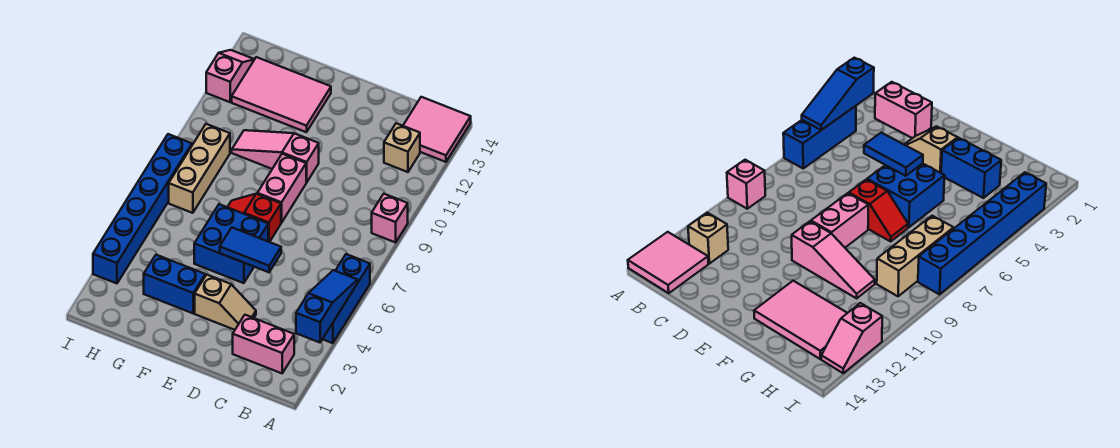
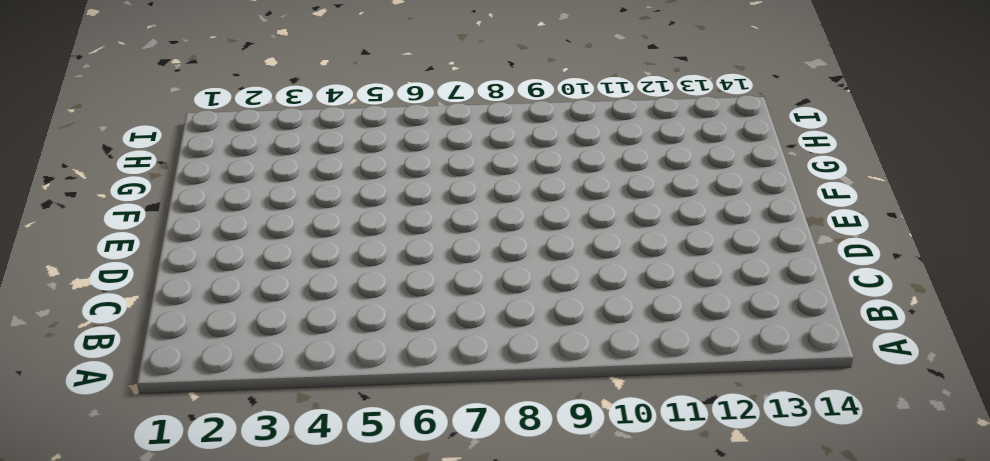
none -> blue brick A4:A6 level 1
none -> pink brick A9 level 1
none -> pink tile A13:B14 level 1

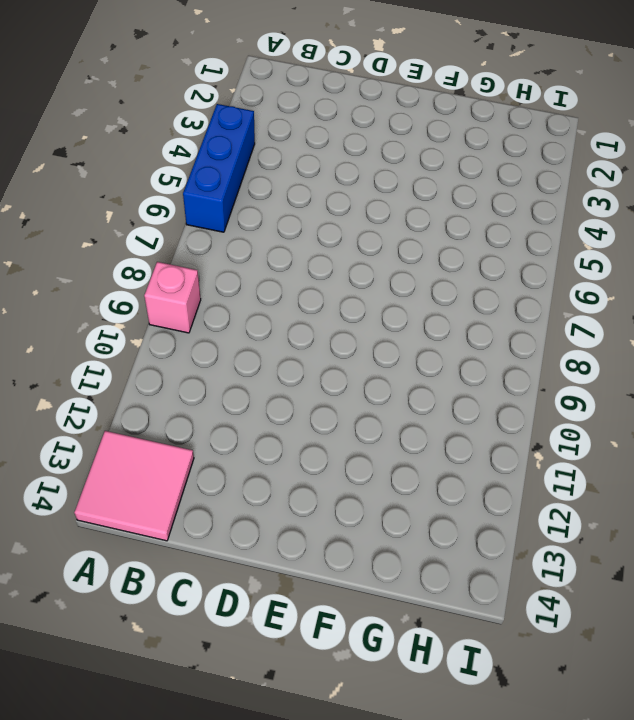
none -> pink brick B2:C2 level 1
none -> tan brick B12 level 1
none -> tan slope D3:E3 level 1 top E

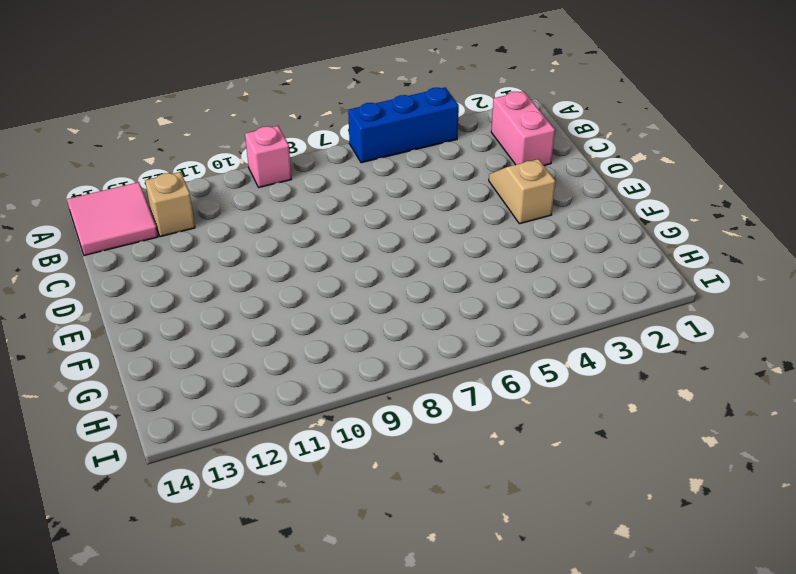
none -> blue brick E5:F6 level 1
none -> red slope E7:F7 level 1 top E
none -> pink brick E8:E9 level 1

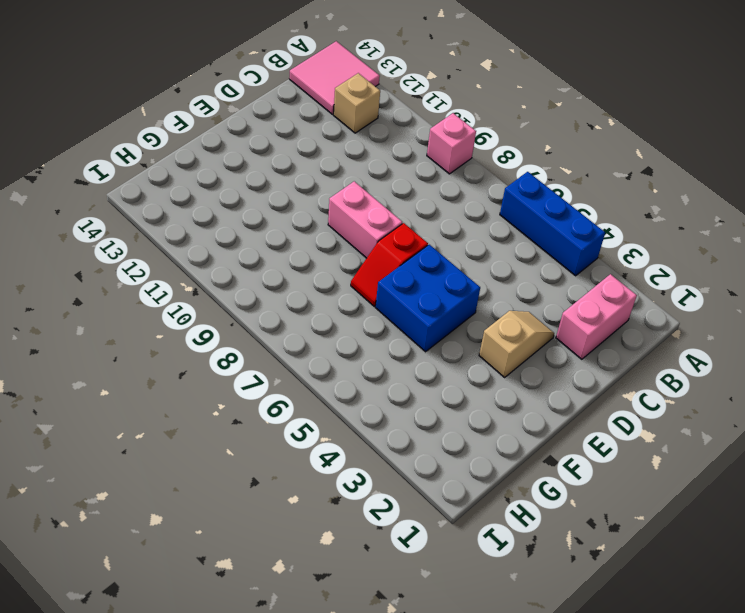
none -> pink slope E10:G10 level 1 top E
none -> blue brick F3:G3 level 1
none -> pink tile F12:H13 level 1

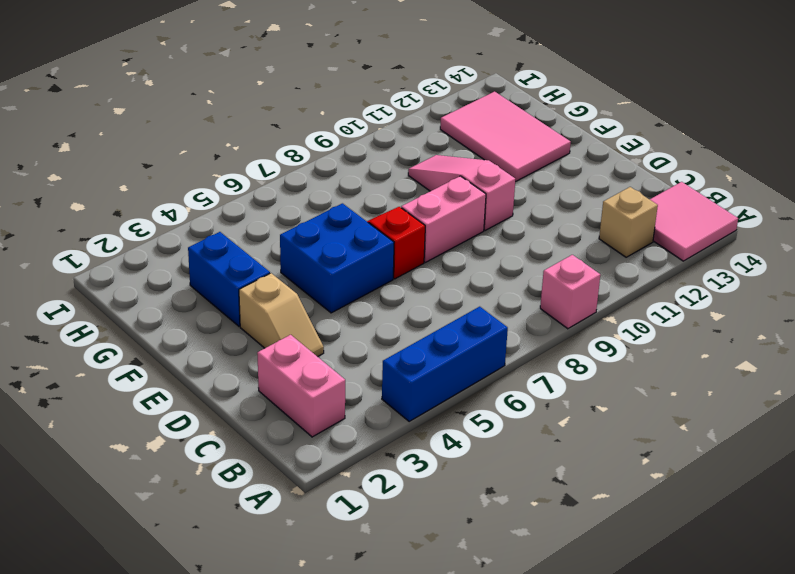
none -> tan brick H7:H9 level 1
none -> blue brick I3:I8 level 1
none -> pink slope I12:I13 level 1 top 12

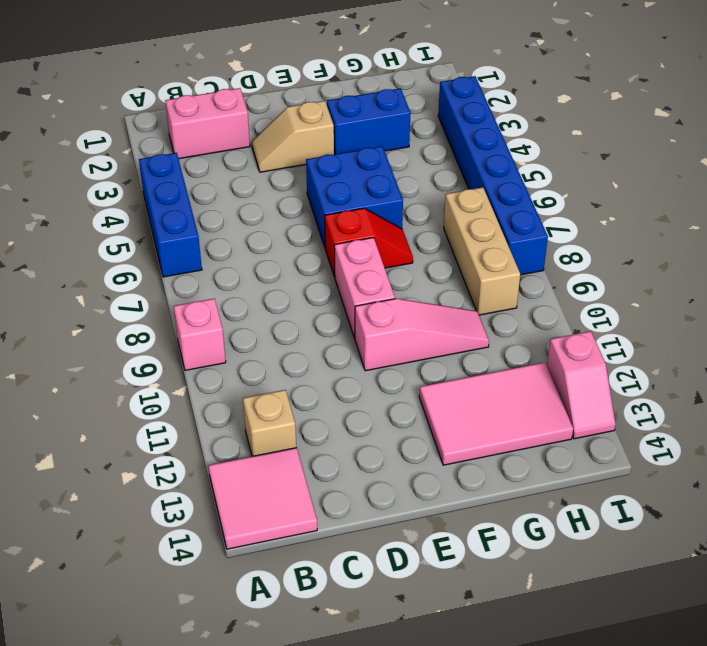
none -> blue slope A3:A5 level 2 top 3
none -> blue tile D5:E5 level 2

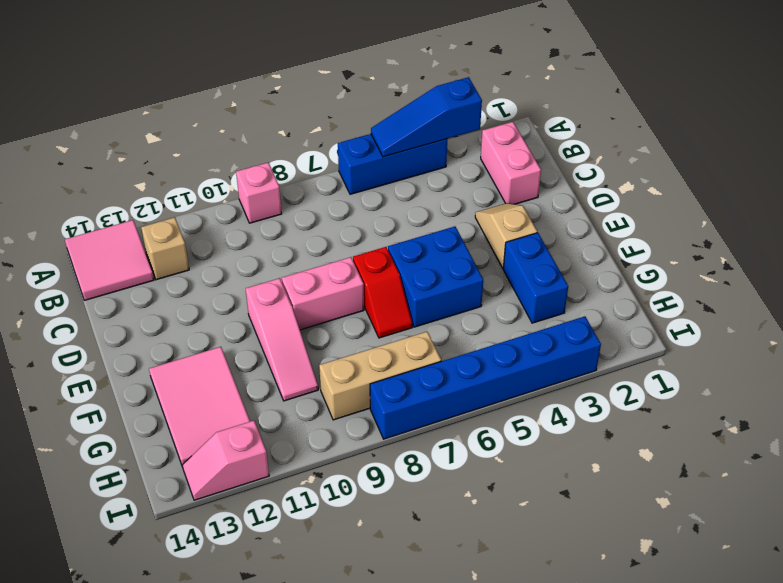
none -> blue tile D5:E5 level 2

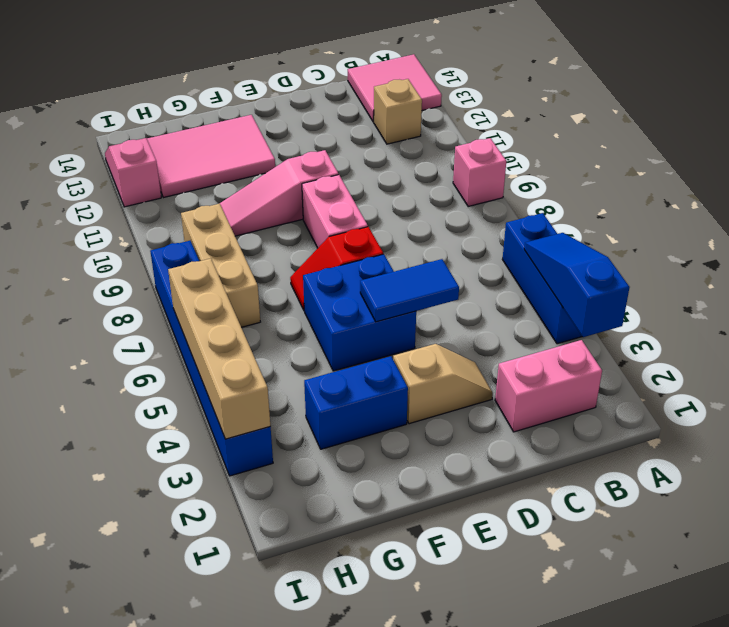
tan brick I3:I6 level 2 -> none

